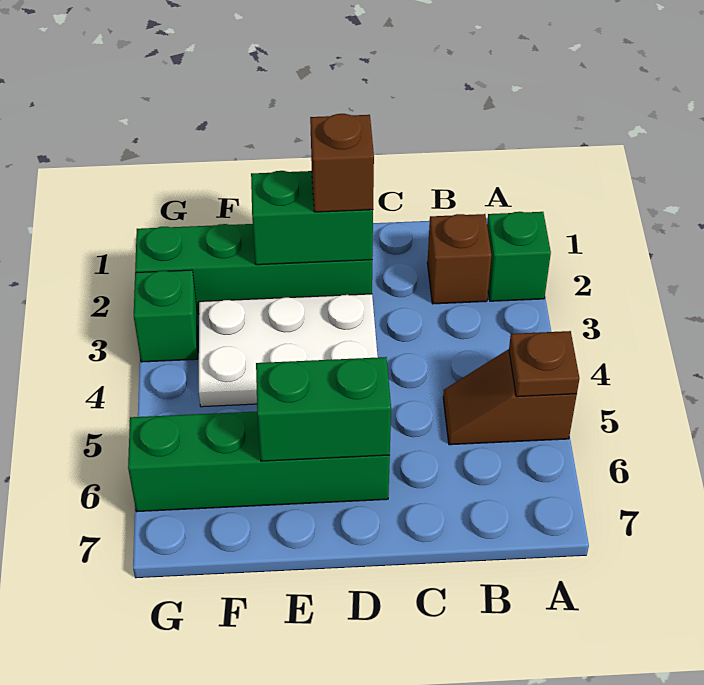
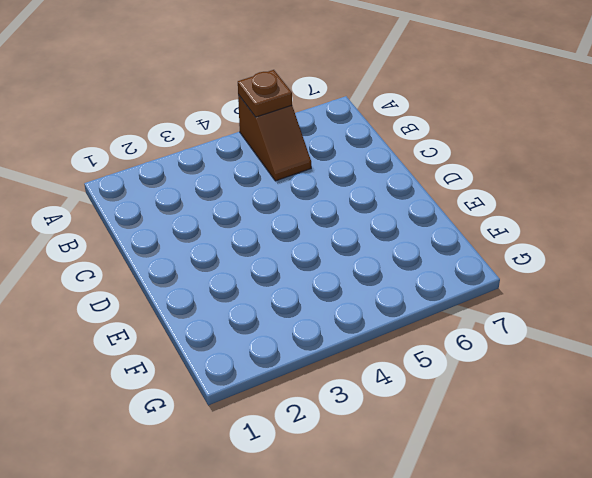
none -> green brick A2 level 1
none -> brown brick B2 level 1

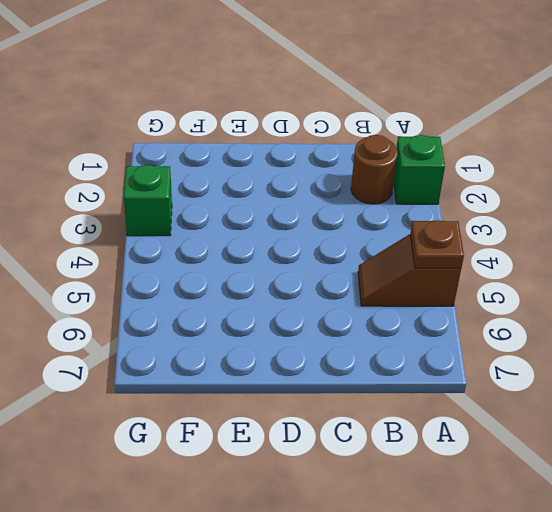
brown round brick B2 level 1 -> brown brick B2 level 1
none -> green brick D2:G2 level 1
none -> white plate D3:F4 level 1

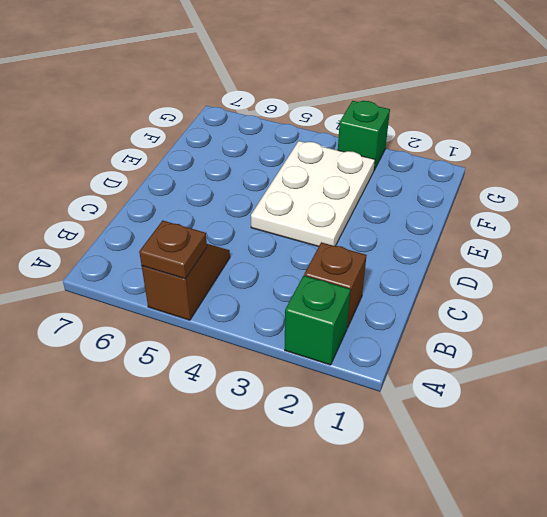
none -> green brick D2:G2 level 1
none -> green brick D6:G6 level 1

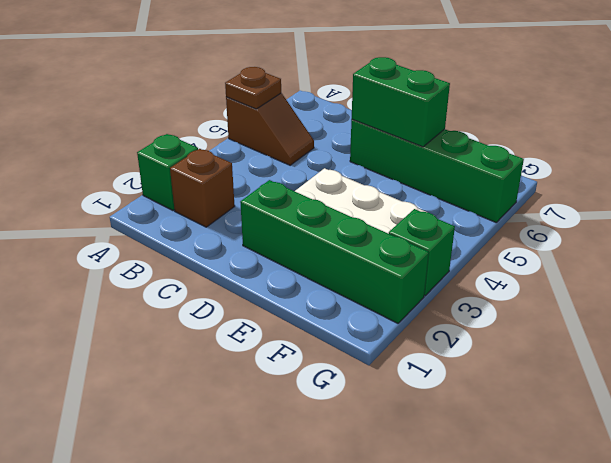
none -> green brick D2:E2 level 2
none -> brown brick D2 level 3

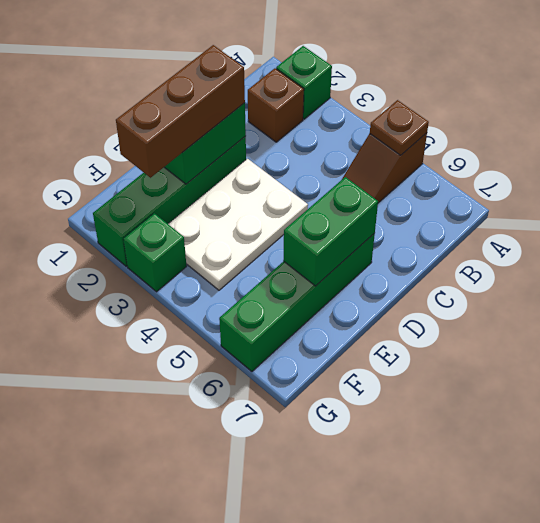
brown brick D2:F2 level 3 -> brown brick D2 level 3

